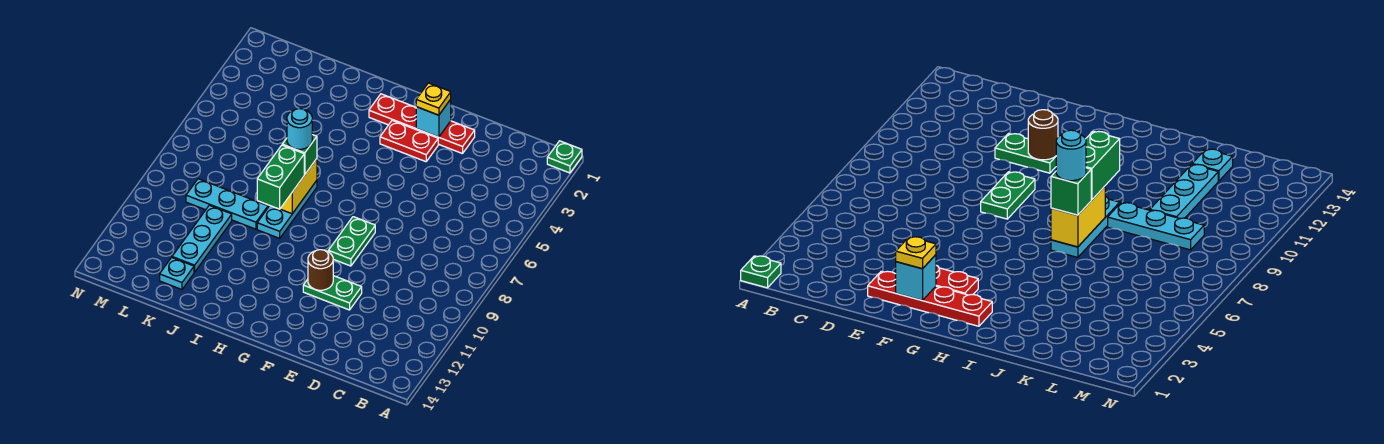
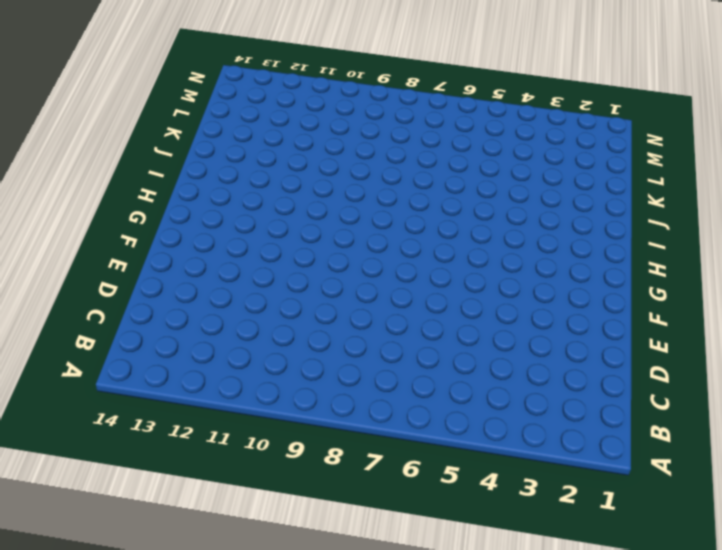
none -> green plate A1 level 1
none -> red plate E2:H2 level 1
none -> green plate E11:F11 level 1

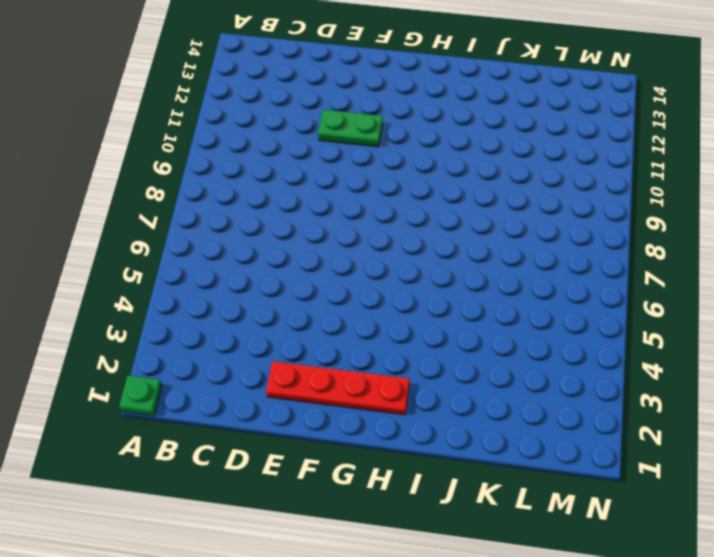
none -> red plate F3:G3 level 1
none -> green plate F8:F9 level 1
none -> cyan plate I7:I9 level 1

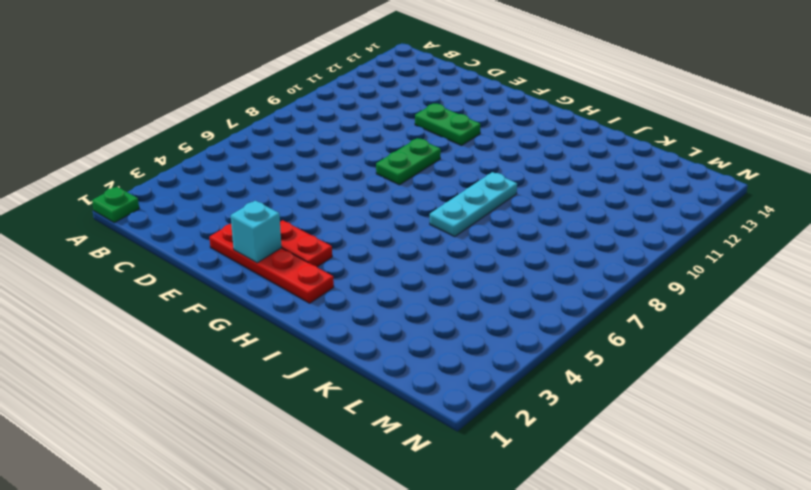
none -> cyan plate J9:L9 level 1
none -> cyan plate K10:K12 level 1
none -> cyan plate K13 level 1

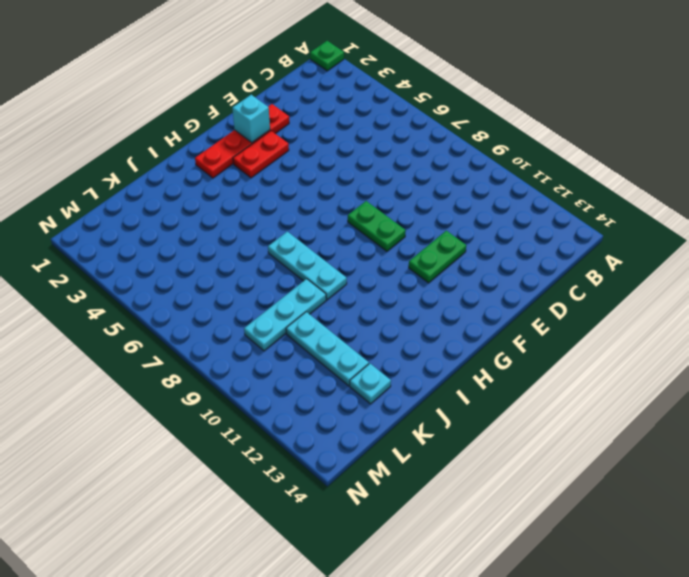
none -> brown round brick F11 level 2
none -> yellow brick I7:I8 level 2
none -> yellow plate F2 level 3

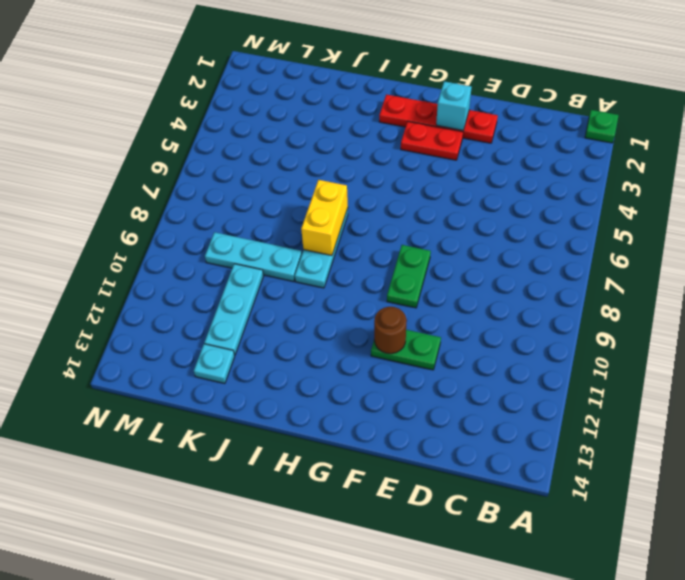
none -> yellow plate F2 level 3
none -> green brick I7 level 3
none -> green brick I8:I9 level 3

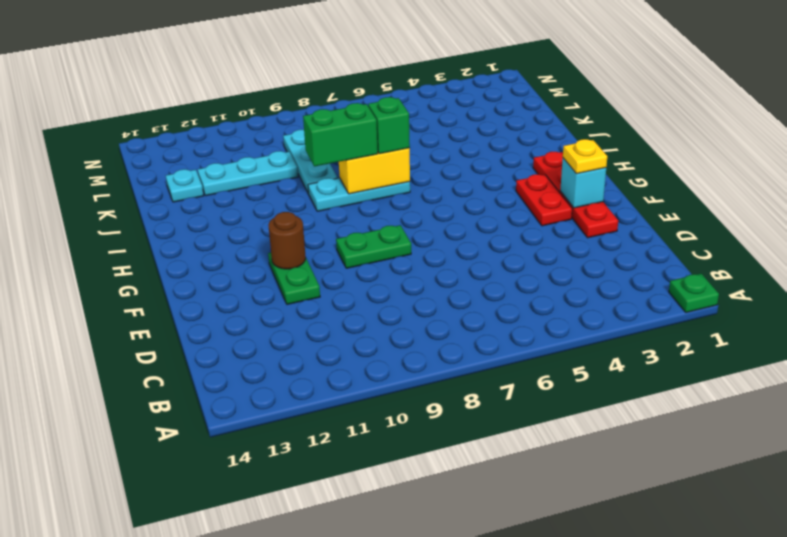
none -> cyan round brick I7 level 4

